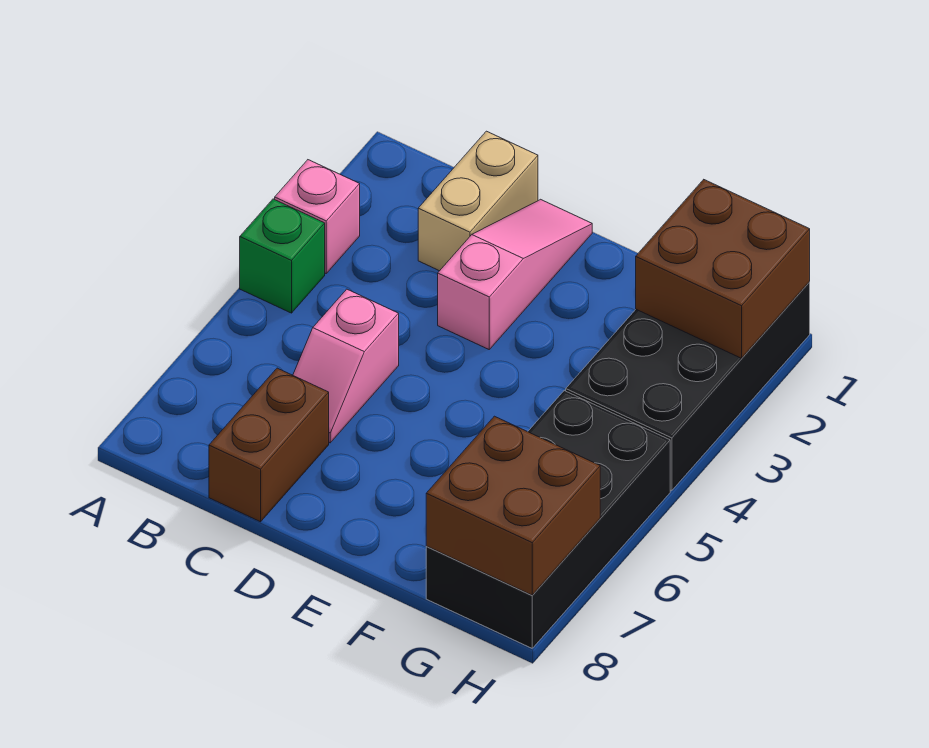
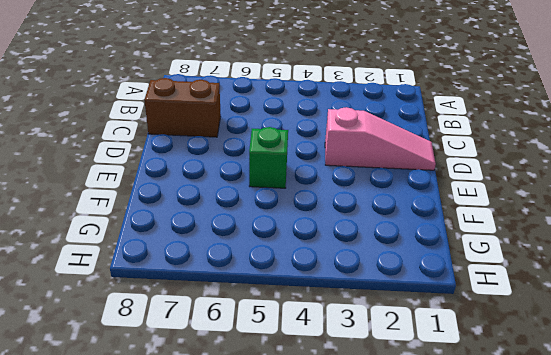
green brick E5 level 1 -> green brick A4 level 1
none -> pink brick A3 level 1
none -> tan brick C1:C2 level 1

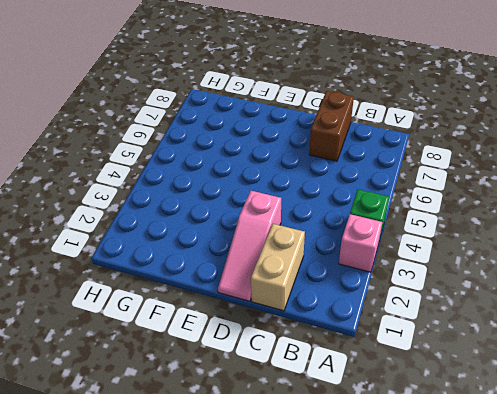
none -> pink slope C5:C6 level 1 top 5
none -> black brick G1:H4 level 1

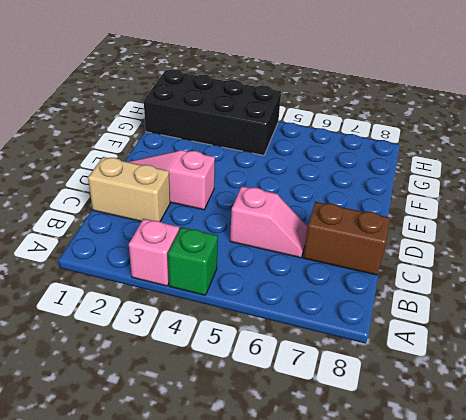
none -> black brick G5:H8 level 1
none -> brown brick G1:H2 level 2

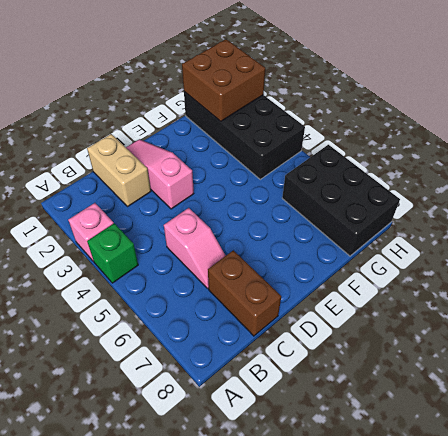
black brick G6:H8 level 1 -> black brick G5:H8 level 1
none -> brown brick G7:H8 level 2

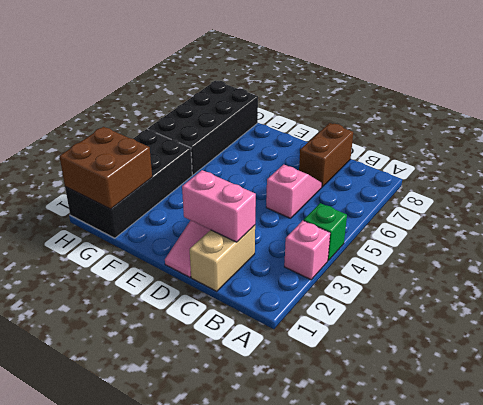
pink brick C2:D2 level 2 -> none
none -> brown brick G7:H8 level 2

